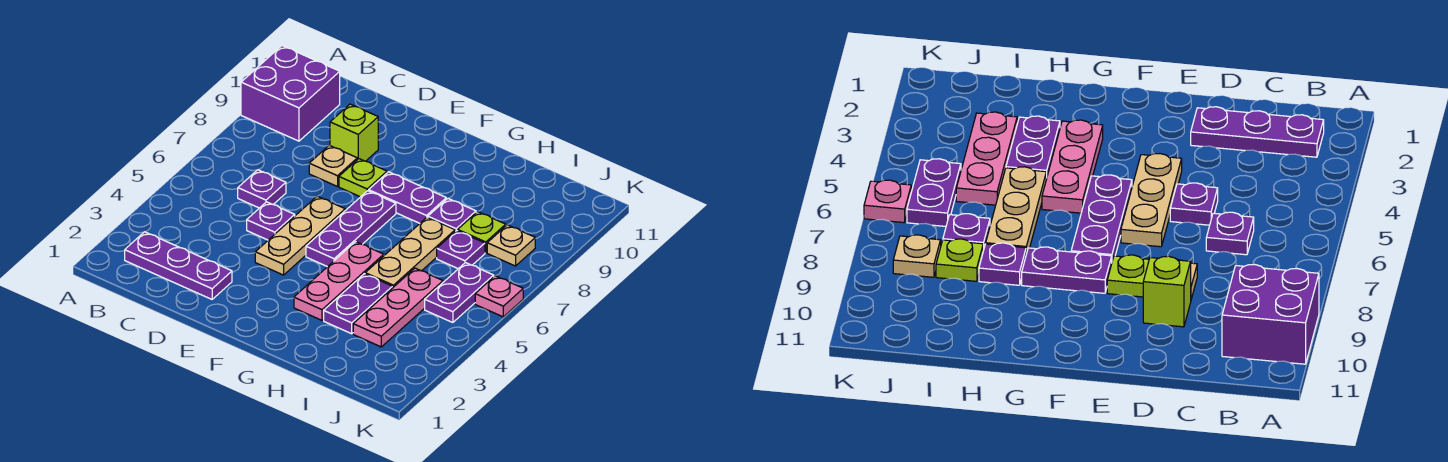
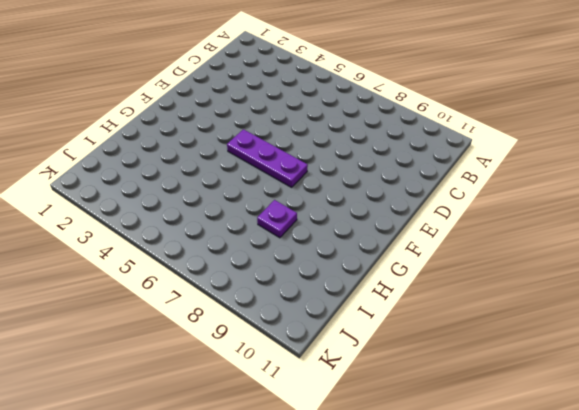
none -> purple brick A9:B10 level 1
none -> purple plate B2:D2 level 1
none -> purple plate C6 level 1

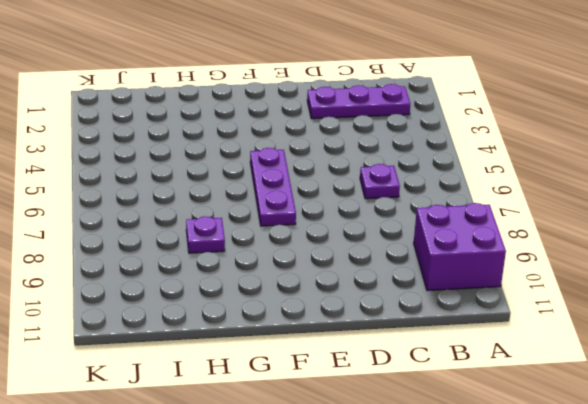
none -> purple plate D5 level 1
none -> tan plate D8 level 1
none -> lime brick D9 level 1

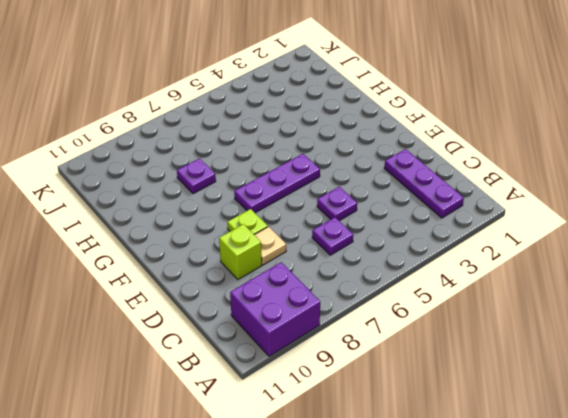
none -> tan plate E4:E6 level 1
none -> purple plate F8:G8 level 1
none -> pink plate G3:G5 level 1

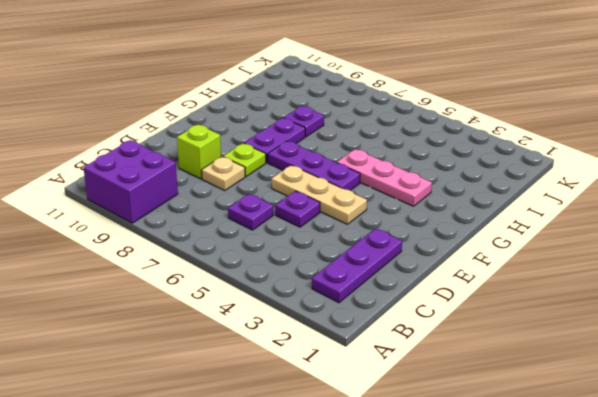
none -> purple plate H3:H4 level 1
none -> tan plate H5:H7 level 1
none -> pink plate I3:I5 level 1

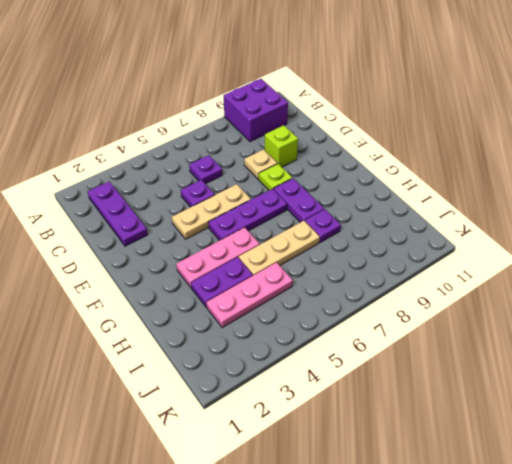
none -> purple plate I7 level 1
none -> lime plate I8 level 1
none -> purple plate J5:J6 level 1

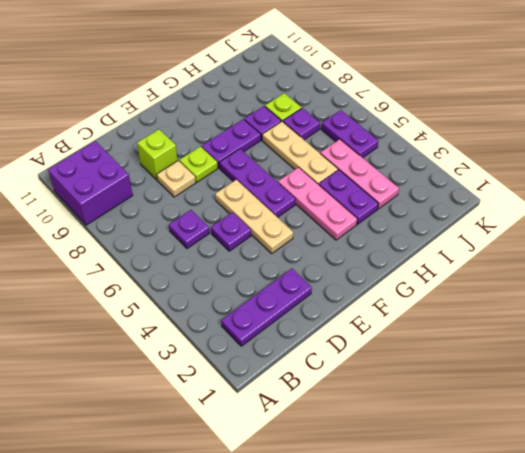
none -> tan plate J8 level 1
none -> pink plate K6 level 1

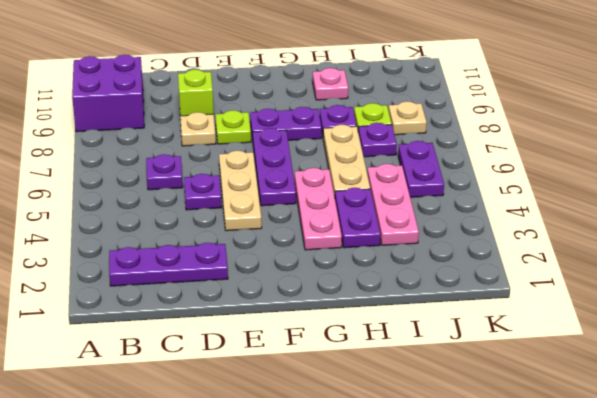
pink plate H10 level 1 -> pink plate K6 level 1

